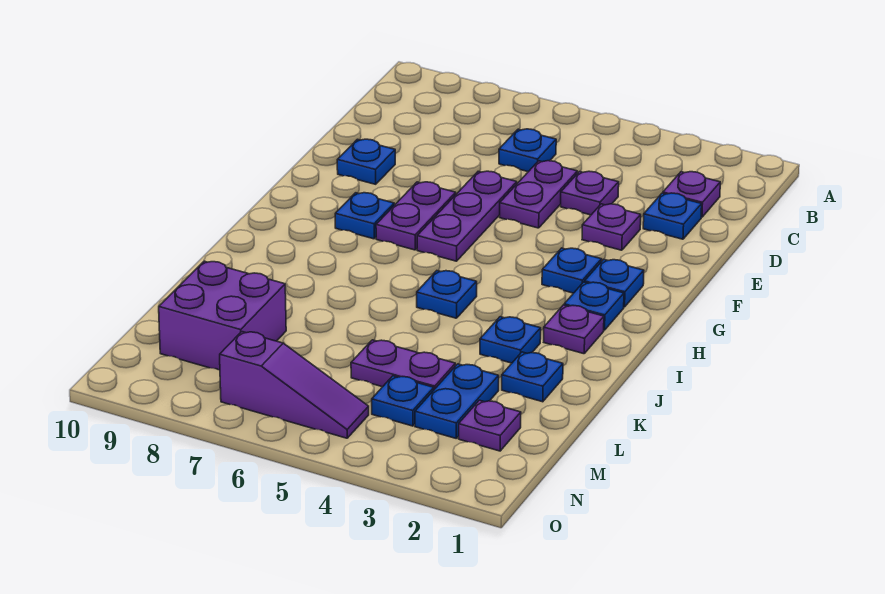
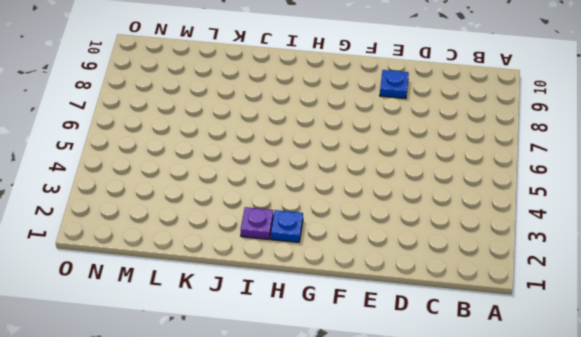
none -> purple plate C2 level 1
none -> blue plate C6 level 1
none -> blue plate D2 level 1

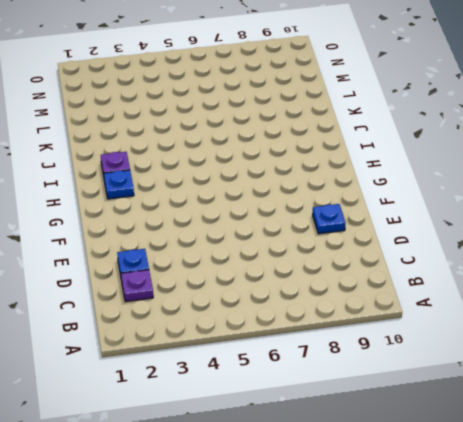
none -> blue plate C6 level 1
none -> purple plate D4 level 1
none -> purple plate D5:E5 level 1

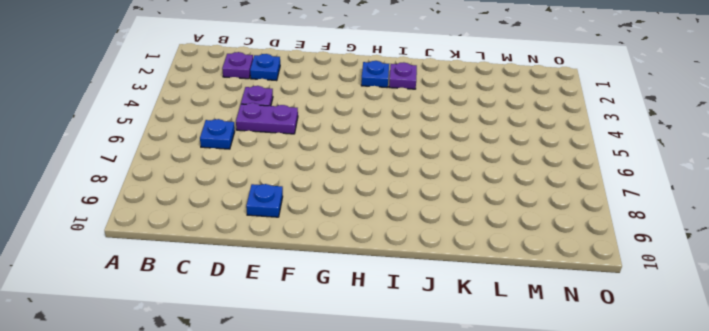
none -> purple plate E3 level 1
none -> purple plate E6:G6 level 1
none -> purple plate F7:G7 level 1

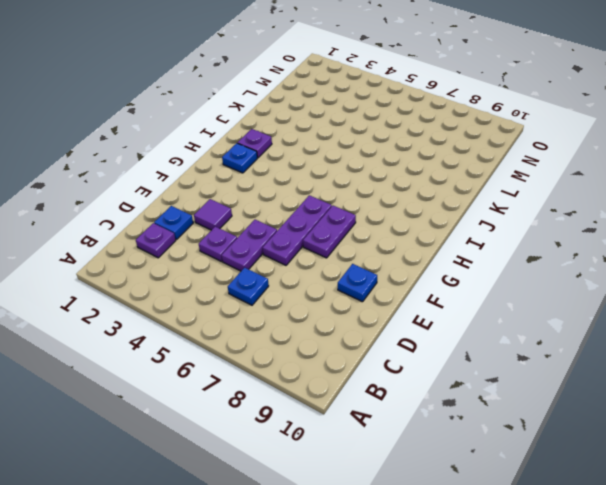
purple tile E3 level 1 -> purple plate E3 level 1
none -> blue plate G2 level 1
none -> blue plate G3 level 1
none -> blue plate G8 level 1

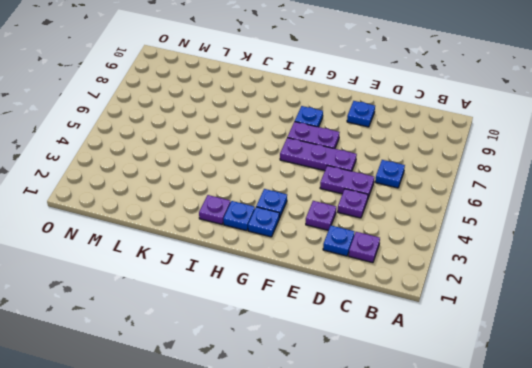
none -> blue plate I5 level 1
none -> blue plate J3 level 1
none -> blue plate K2 level 1

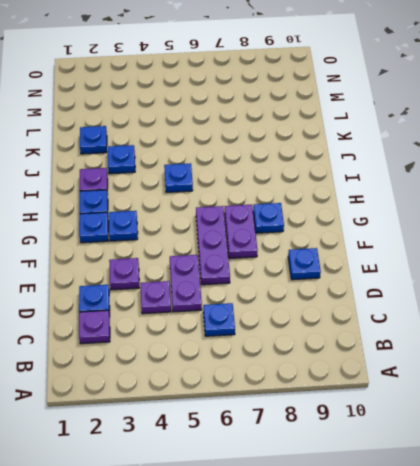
none -> blue plate L3:M3 level 1
none -> purple plate L4:L5 level 1
none -> purple brick L8:M9 level 1

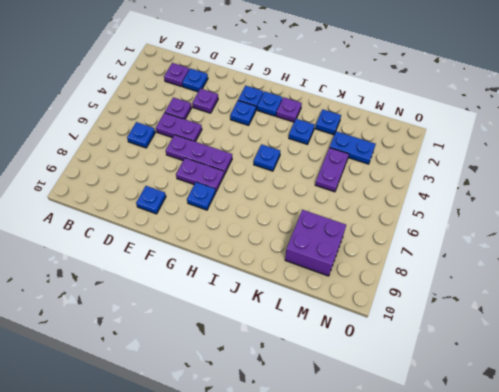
none -> purple plate M2 level 1
none -> blue plate M4 level 1
none -> purple slope N5:N7 level 1 top 7

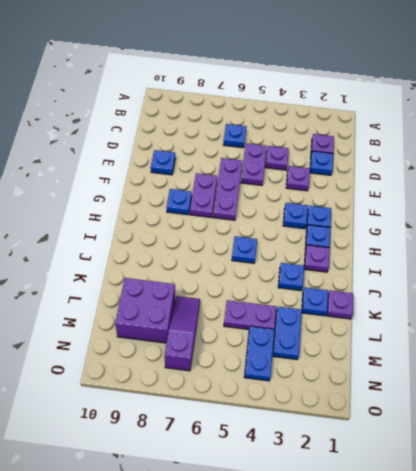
purple plate K1 level 1 -> purple plate M2 level 1
purple slope L7:N7 level 1 top N -> purple slope N5:N7 level 1 top 7
blue plate M4:N4 level 1 -> blue plate M4 level 1

